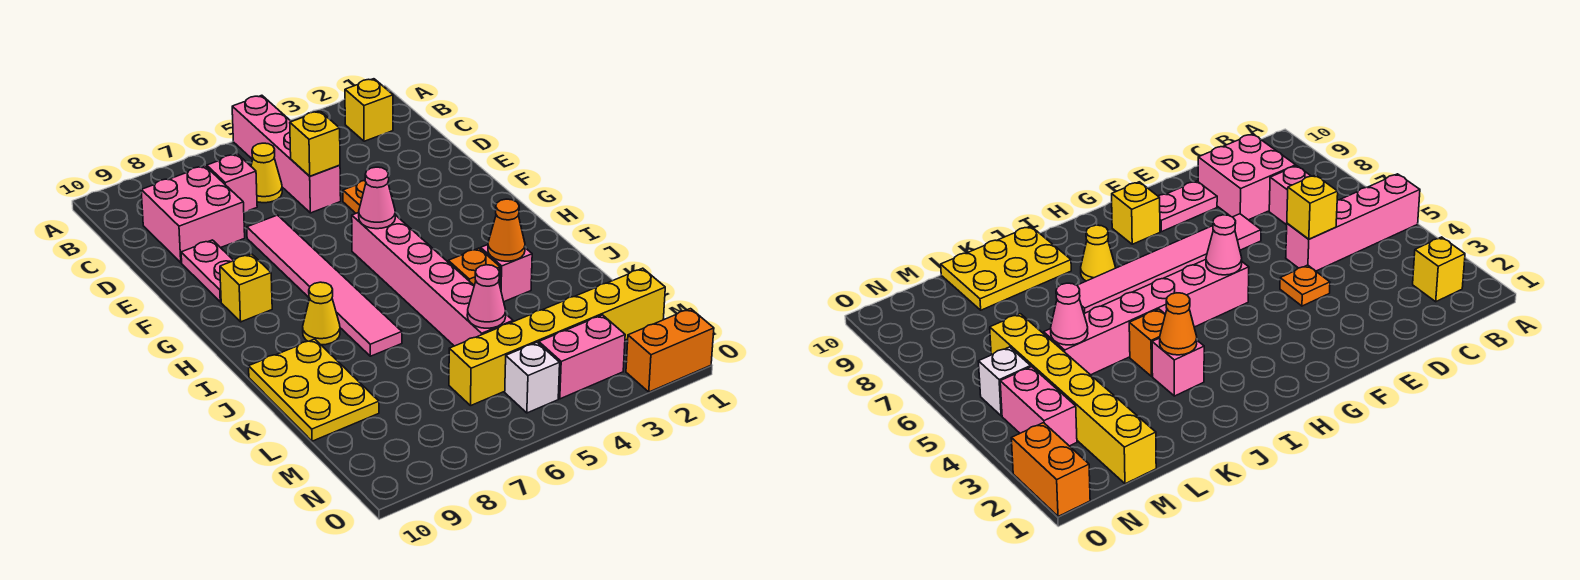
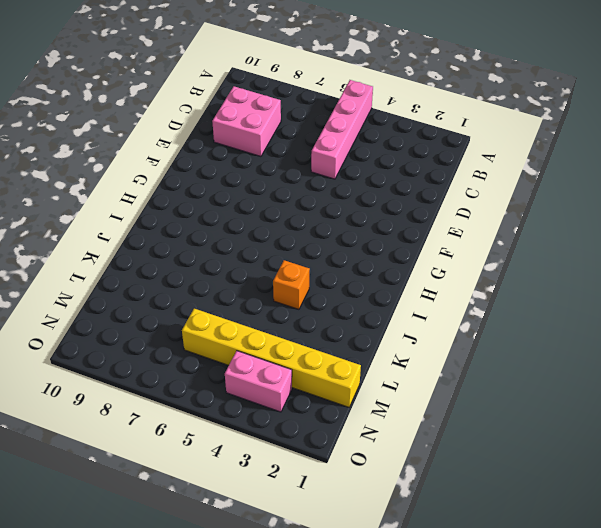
none -> yellow brick B2 level 1
none -> yellow cone C6 level 1
none -> pink brick C7 level 1

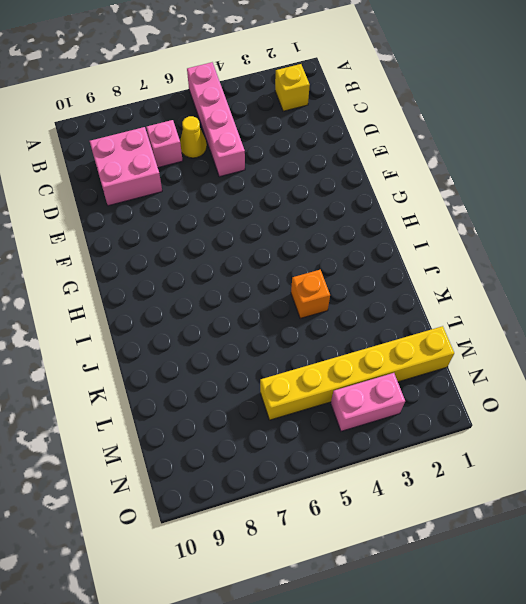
none -> orange plate E4 level 1
none -> pink tile E7:J7 level 1
none -> pink plate E9:F9 level 1

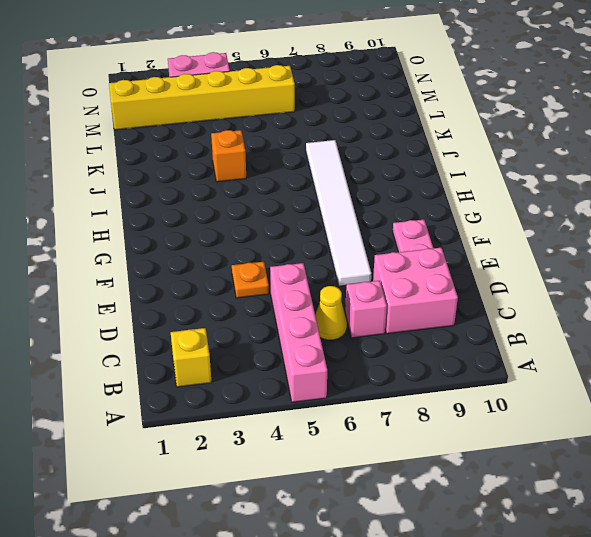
white tile E7:J7 level 1 -> pink tile E7:J7 level 1
none -> pink brick G5:L5 level 1
none -> yellow brick G9 level 1
none -> yellow cone I8 level 1

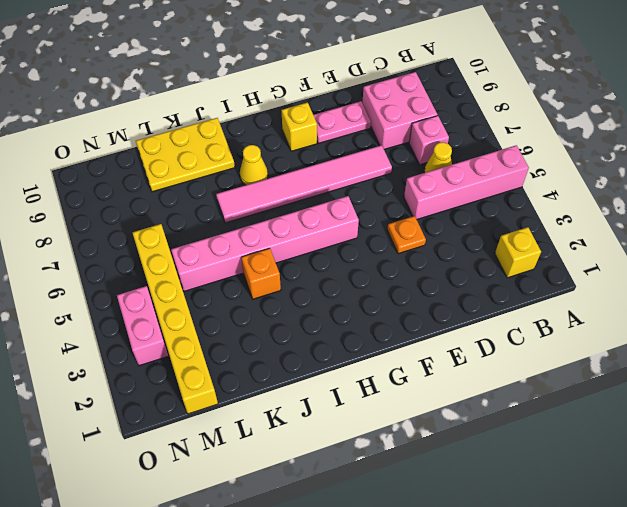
none -> pink brick J3 level 1
none -> white brick N5 level 1
none -> orange brick O1:O2 level 1

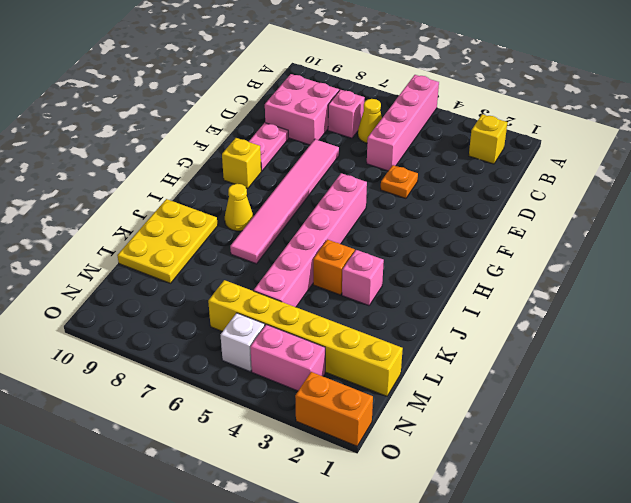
none -> yellow brick D5 level 2
none -> pink cone G5 level 2
none -> orange cone J3 level 2

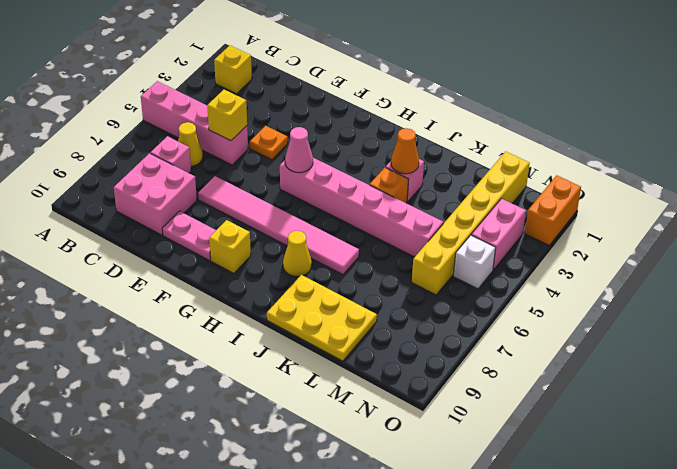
none -> pink cone L5 level 2

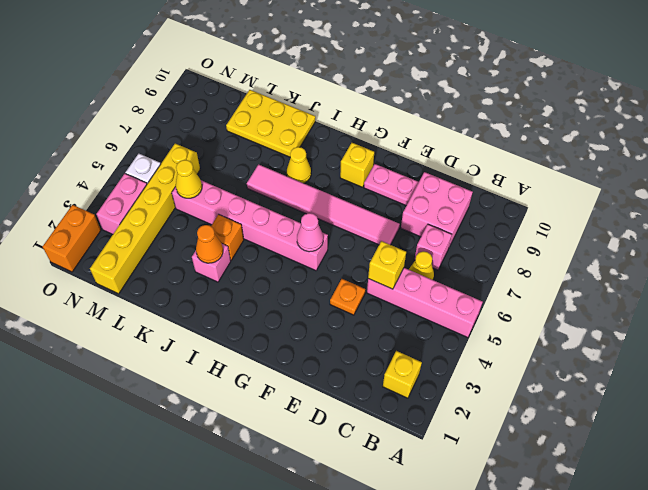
yellow cone L5 level 2 -> pink cone L5 level 2

